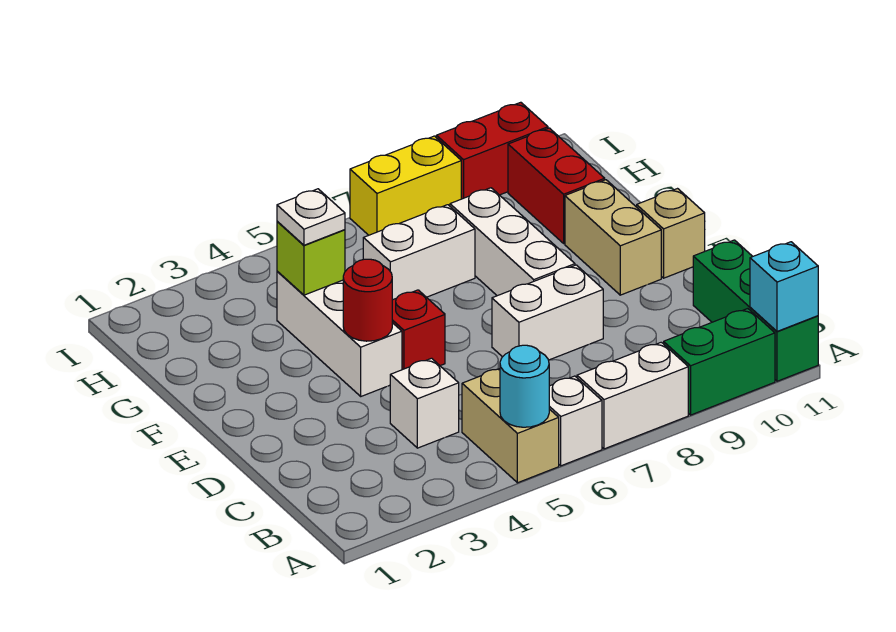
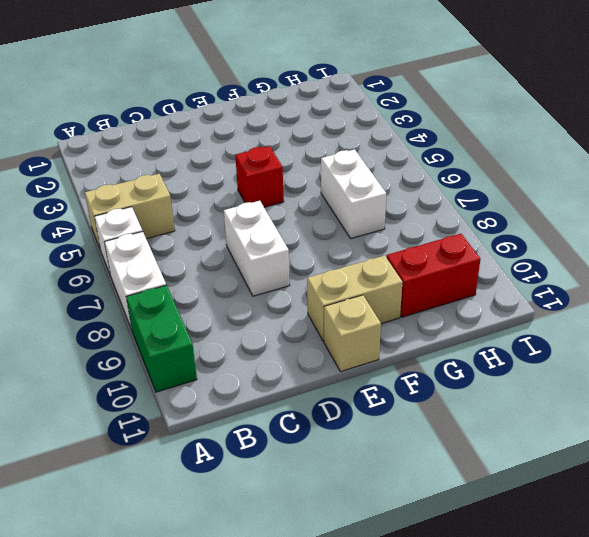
none -> green brick A11:C11 level 1
none -> white brick C4 level 1
none -> white brick E4:G4 level 1

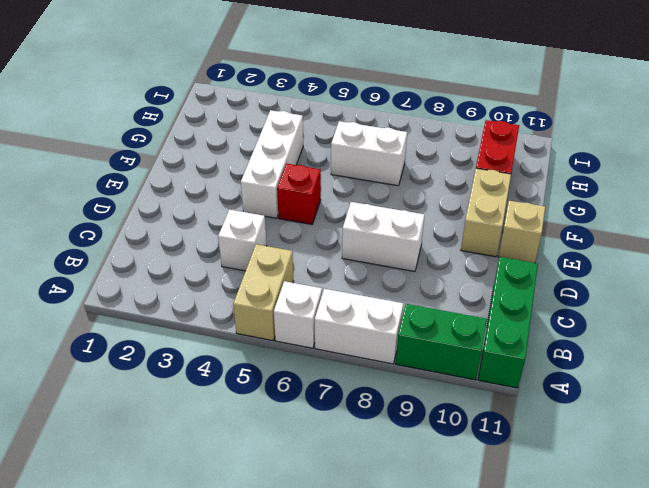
none -> white brick E8:G8 level 1
none -> yellow brick I7:I8 level 1
none -> red brick I9:I10 level 1

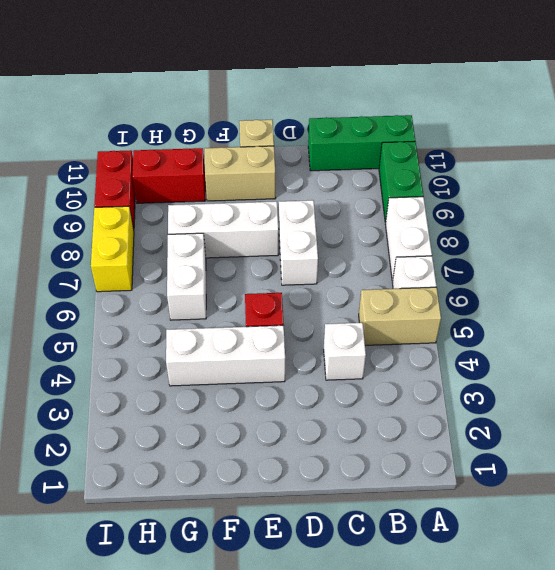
none -> cyan round brick A5 level 2
none -> cyan brick A11 level 2
none -> red round brick E4 level 2

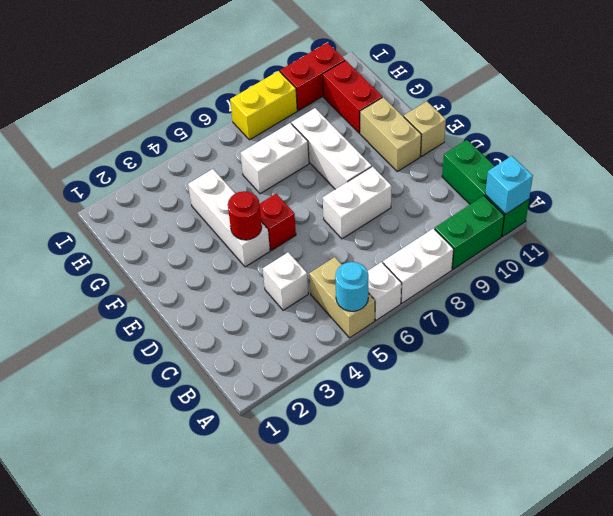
none -> lime brick G4 level 2
none -> white plate G4 level 3

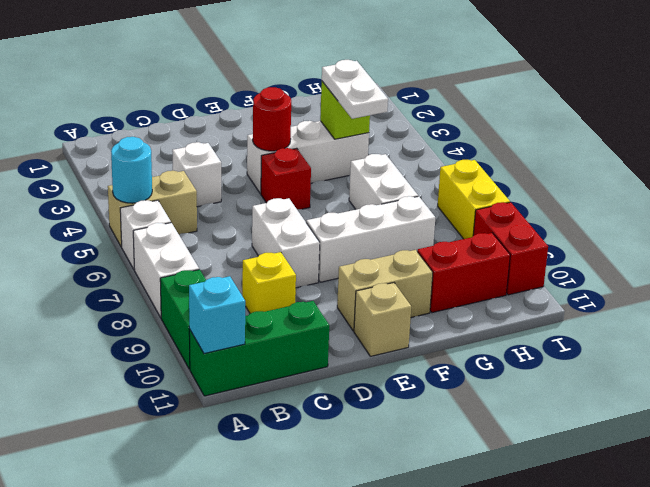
yellow brick C9 level 1 -> none
white plate G4:G5 level 3 -> white plate G4 level 3

